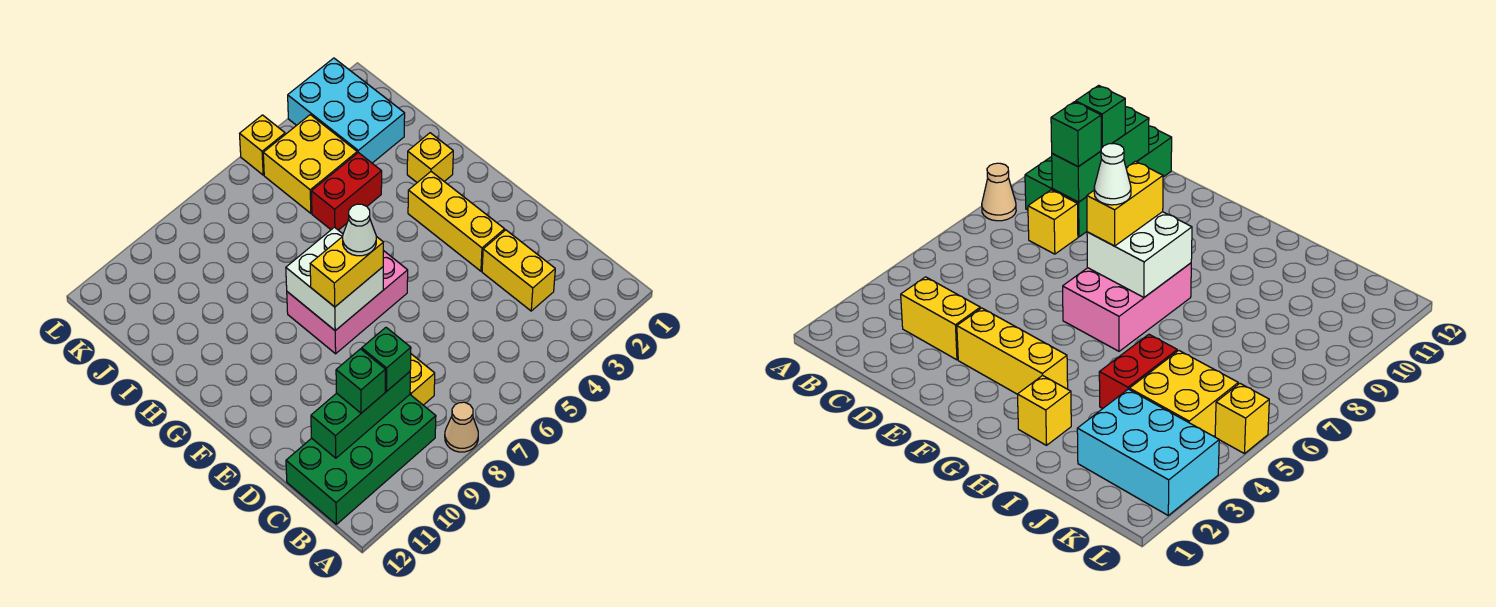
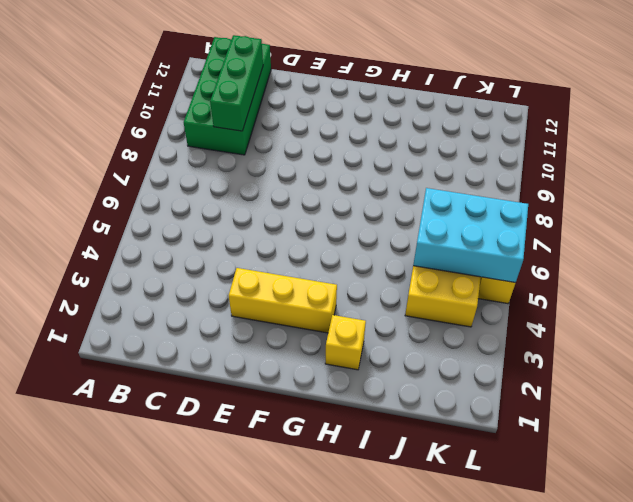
cyan brick J5:L6 level 2 -> cyan brick J2:L3 level 1
none -> tan cone A8 level 1
none -> yellow brick C3:D3 level 1
none -> yellow brick C8 level 1

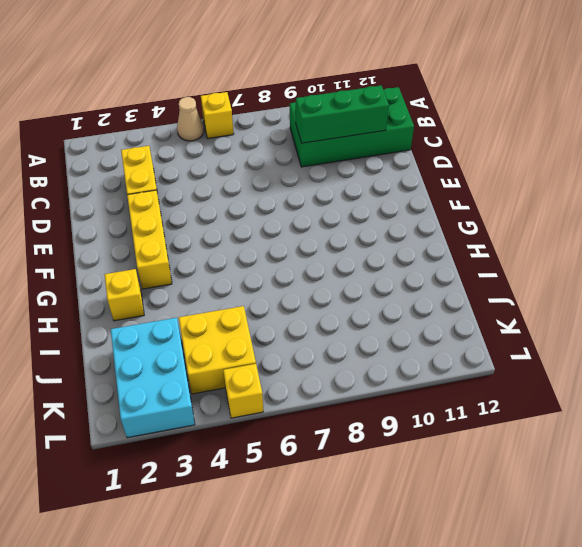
tan cone A5 level 1 -> tan cone A8 level 1
yellow brick A6 level 1 -> yellow brick C8 level 1
none -> pink brick F6:G8 level 1
none -> red brick I4:I5 level 1
none -> white brick F7:G8 level 2

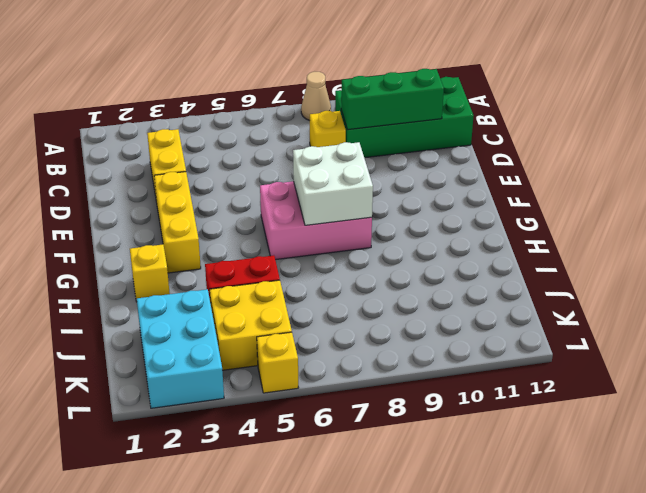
none -> green brick C9 level 3
none -> green brick C10 level 3
none -> yellow brick F7:F8 level 3

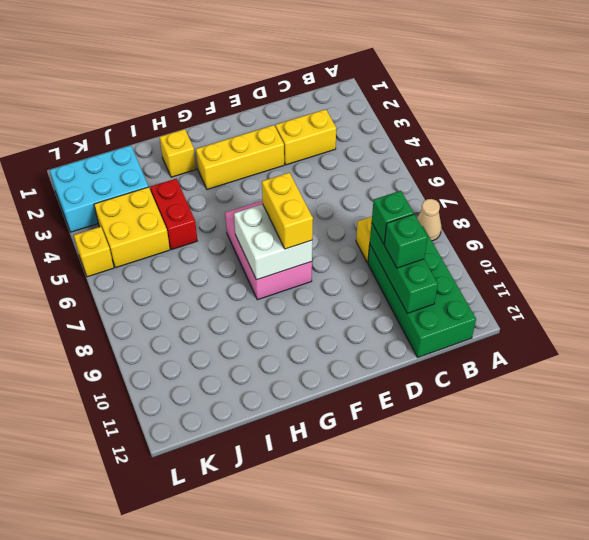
none -> white cone F7 level 4

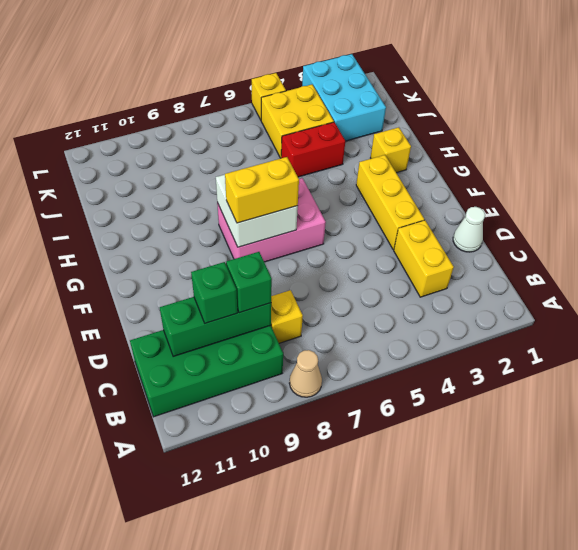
white cone D1 level 1 -> white cone F7 level 4

